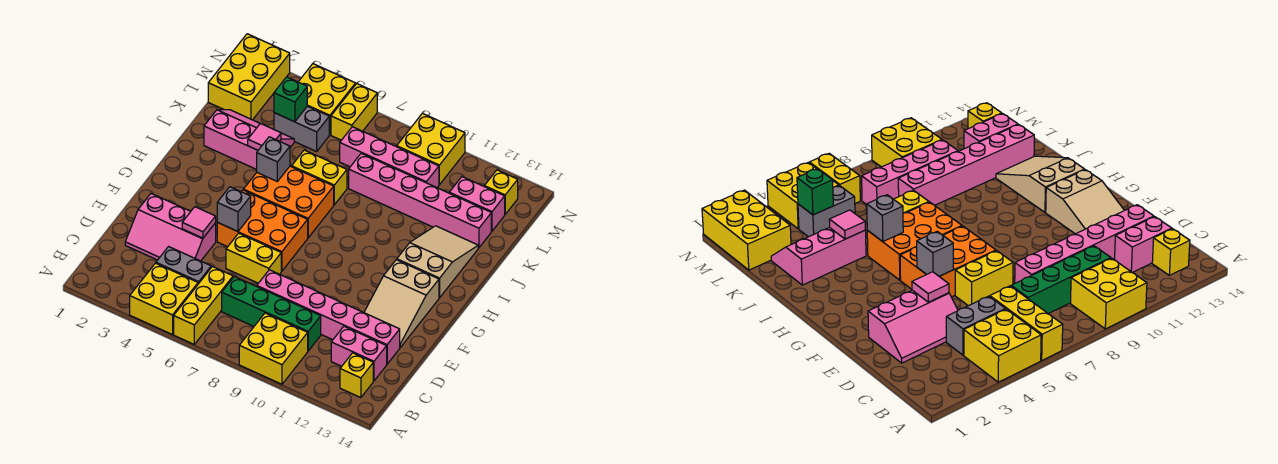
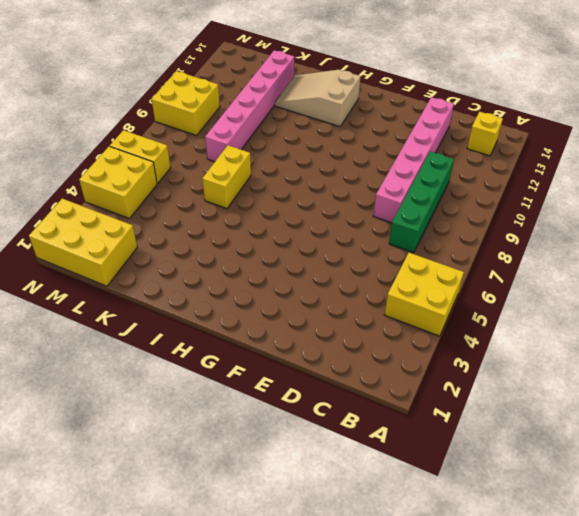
none -> yellow brick A6:C6 level 1
none -> yellow brick A9:B10 level 1
none -> grey brick C4:C5 level 1
none -> pink brick C12:C13 level 1

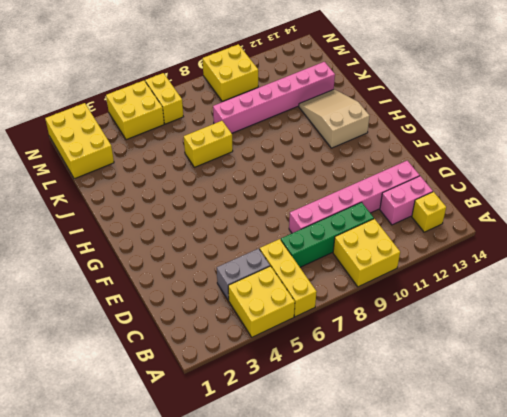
none -> pink slope D2:E4 level 1 top E
none -> yellow brick E6:E7 level 1
none -> tan slope E12:G13 level 1 top G
none -> orange brick F5:G7 level 1

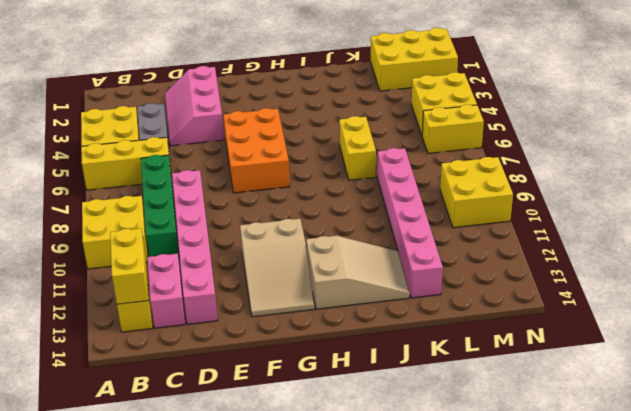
yellow brick B12:B13 level 2 -> yellow brick E6:E7 level 1
tan slope F11:G13 level 1 top 11 -> tan slope E12:G13 level 1 top G
none -> orange brick H5:I7 level 1
none -> pink slope J2:K4 level 1 top J
none -> grey brick L4:L5 level 1
none -> pink brick L7:L10 level 1

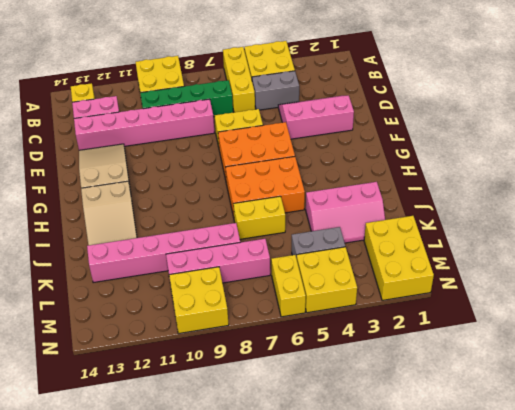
none -> pink brick L12:L13 level 1
none -> yellow brick M13 level 1
none -> pink tile E4 level 2
none -> grey brick F5 level 2

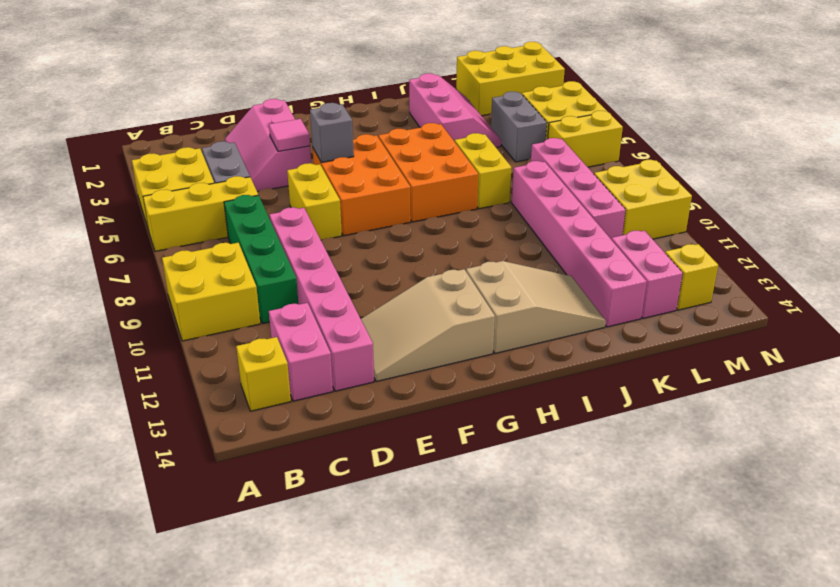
none -> grey brick I5 level 2
none -> pink tile J4 level 2
none -> green brick L4 level 2

